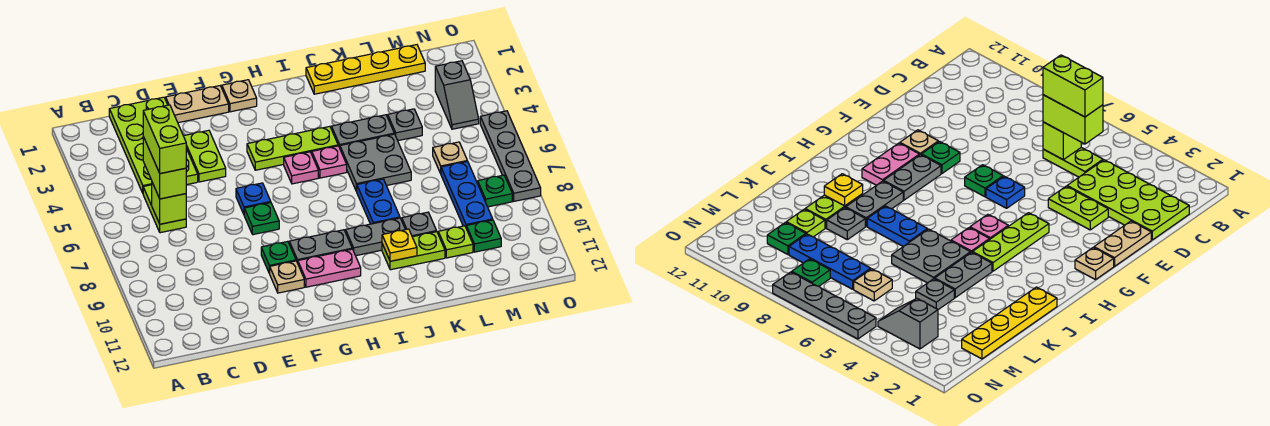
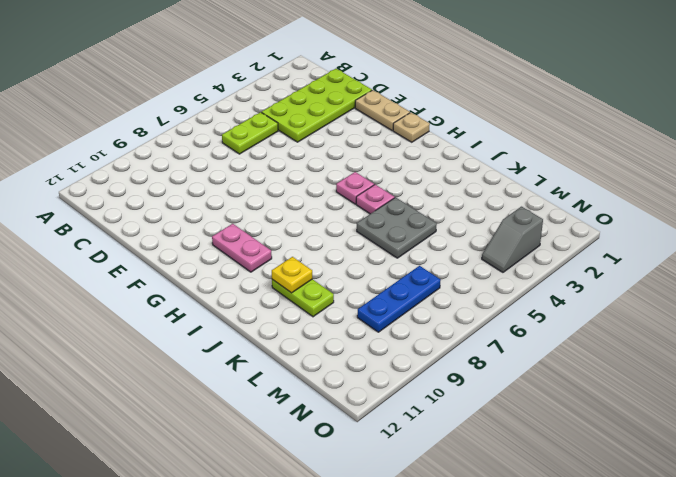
none -> lime plate E3:E4 level 1
none -> blue plate F6 level 1
none -> green plate F7 level 1
none -> green plate F9 level 1

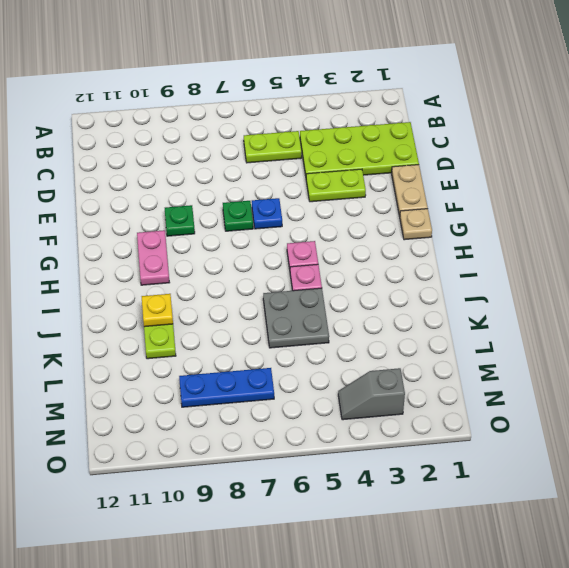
none -> tan plate F10 level 1
none -> lime plate G4:I4 level 1
none -> grey plate G9:H9 level 1
none -> grey plate I9:J9 level 1

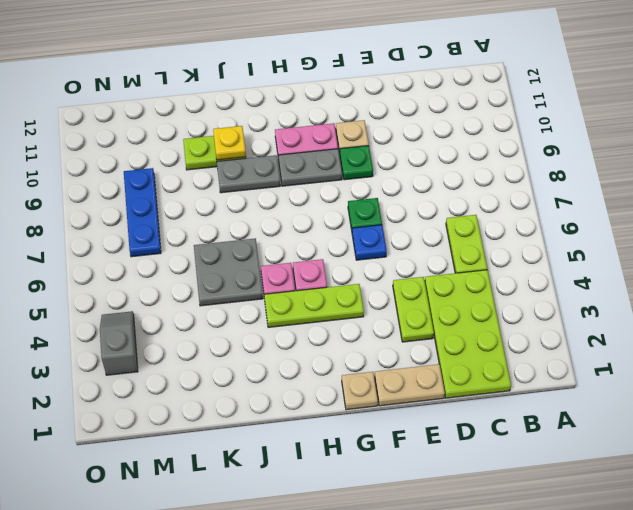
none -> yellow plate J1:M1 level 1
none -> grey plate J4:K4 level 1
none -> blue plate J7:J8 level 1
none -> grey plate K9 level 1

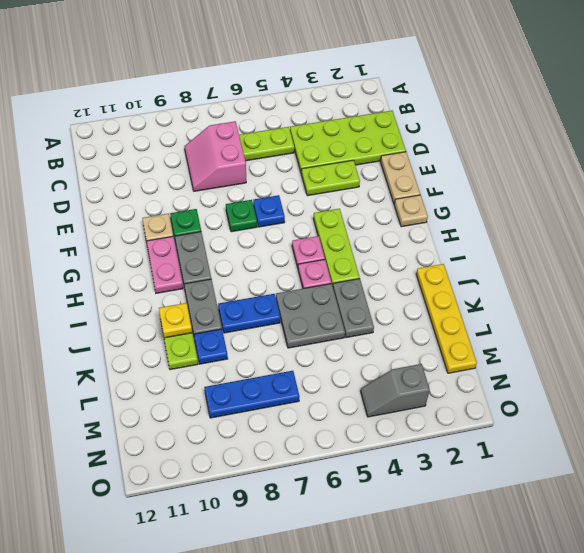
pink slope C7:D8 level 1 top 7 -> none
blue plate K9 level 1 -> grey plate K9 level 1
none -> grey plate L4 level 1
none -> lime plate L10 level 1
none -> tan plate M6 level 1
none -> green plate M10 level 1

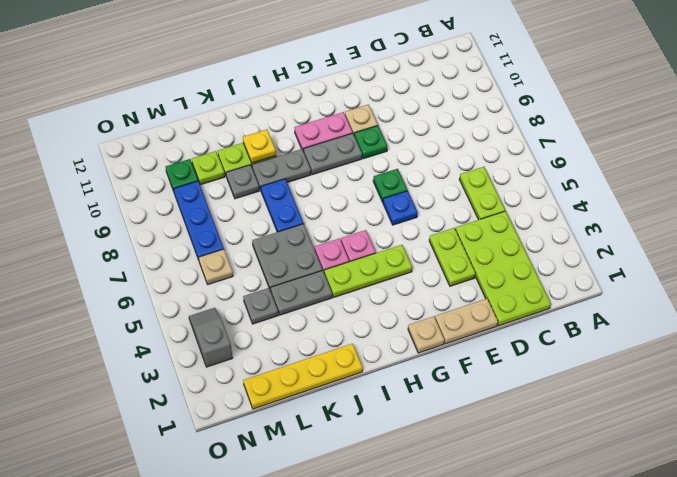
none -> green plate N8 level 1
none -> grey plate O5:O8 level 1
none -> lime brick C6 level 2
none -> lime brick C5:C6 level 3

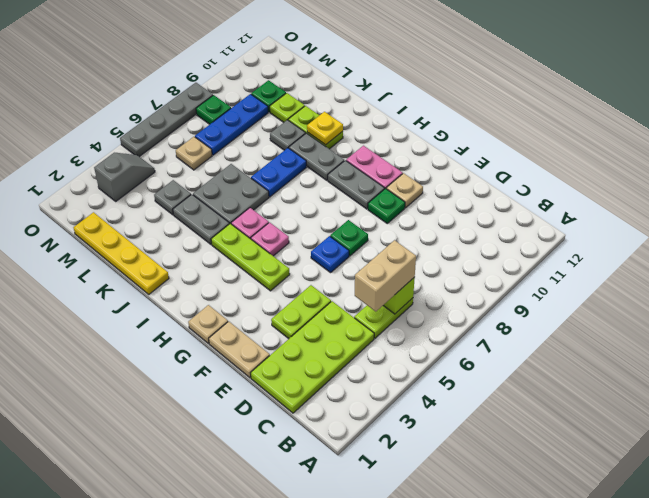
tan brick C5:C6 level 3 -> lime brick C5:C6 level 3
none -> lime brick C5:C6 level 4

